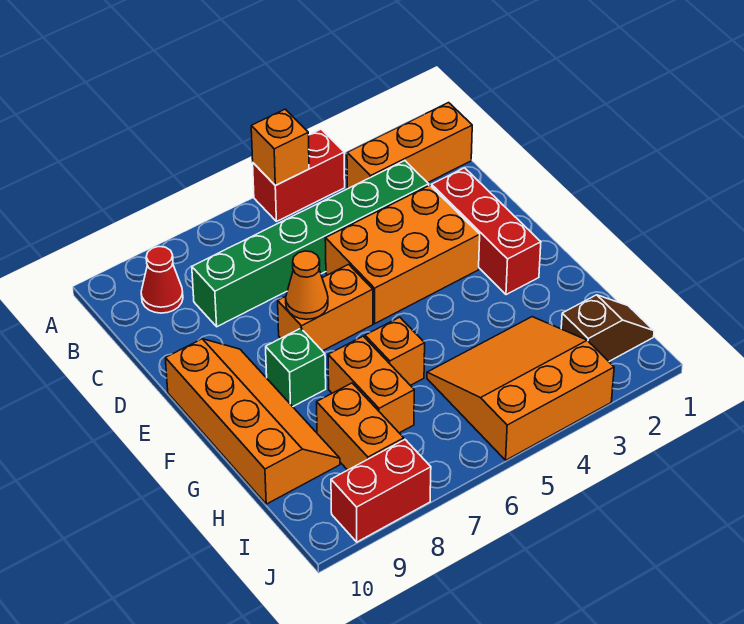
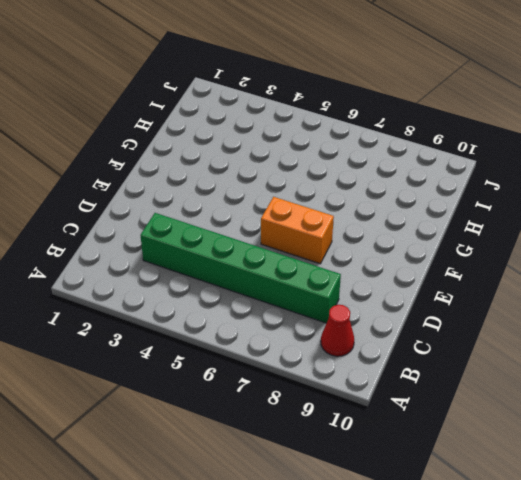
none -> red brick A4:A5 level 1
none -> orange brick B1:B3 level 1
none -> red brick D2:F2 level 1

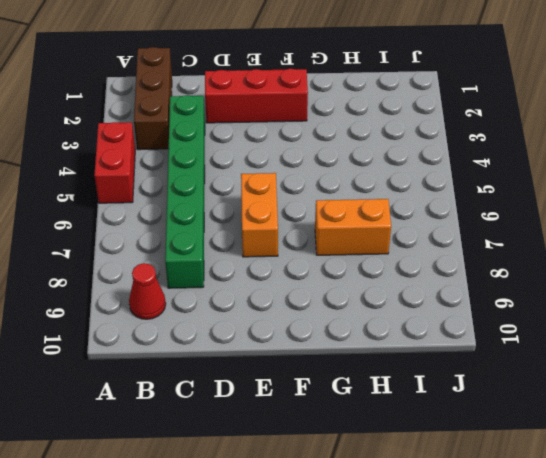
brown brick B1:B3 level 1 -> orange brick B1:B3 level 1
none -> orange brick D3:E5 level 1
none -> orange slope E9:H10 level 1 top 10
none -> green brick F8 level 1

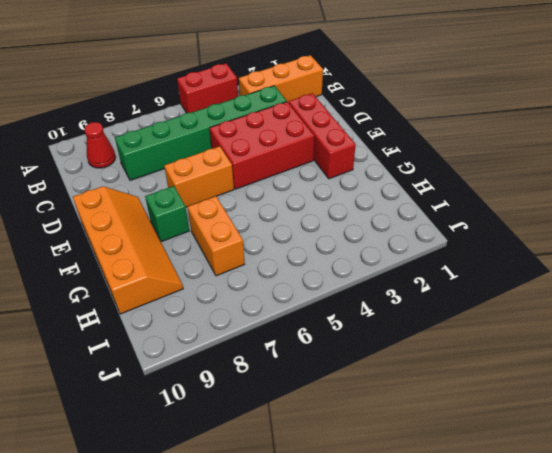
red brick D3:E5 level 1 -> orange brick D3:E5 level 1
none -> orange brick G6 level 1
none -> orange slope H3:J5 level 1 top J
none -> orange brick H8:I8 level 1

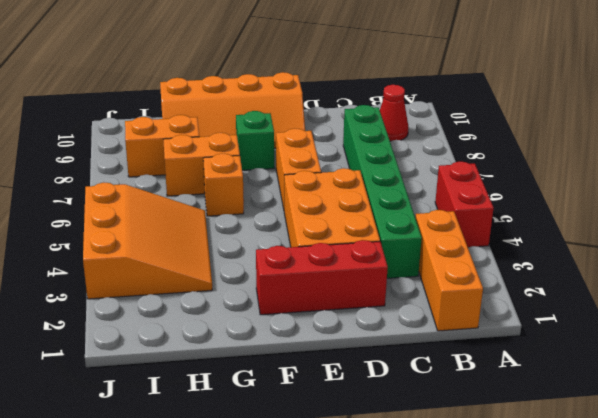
none -> brown slope I1:I2 level 1 top 2
none -> red brick J8:J9 level 1
none -> orange brick A5 level 2

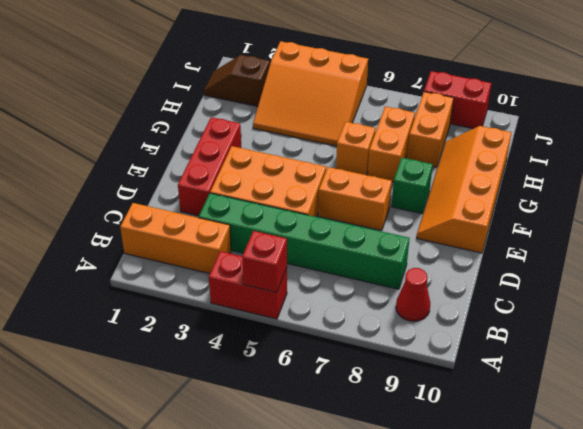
red brick A5 level 2 -> orange brick A5 level 2
none -> orange cone E7 level 2

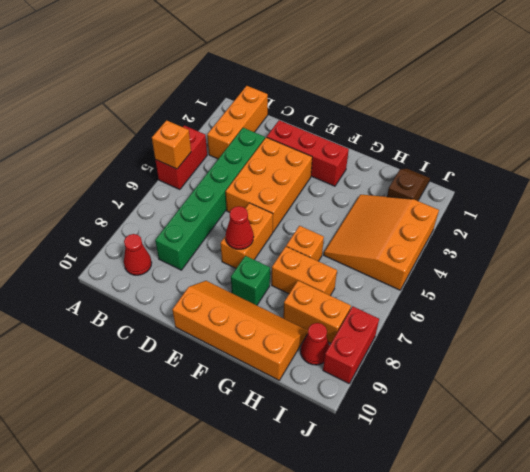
red cone E7 level 2 -> orange cone E7 level 2
red cone I9 level 1 -> none

